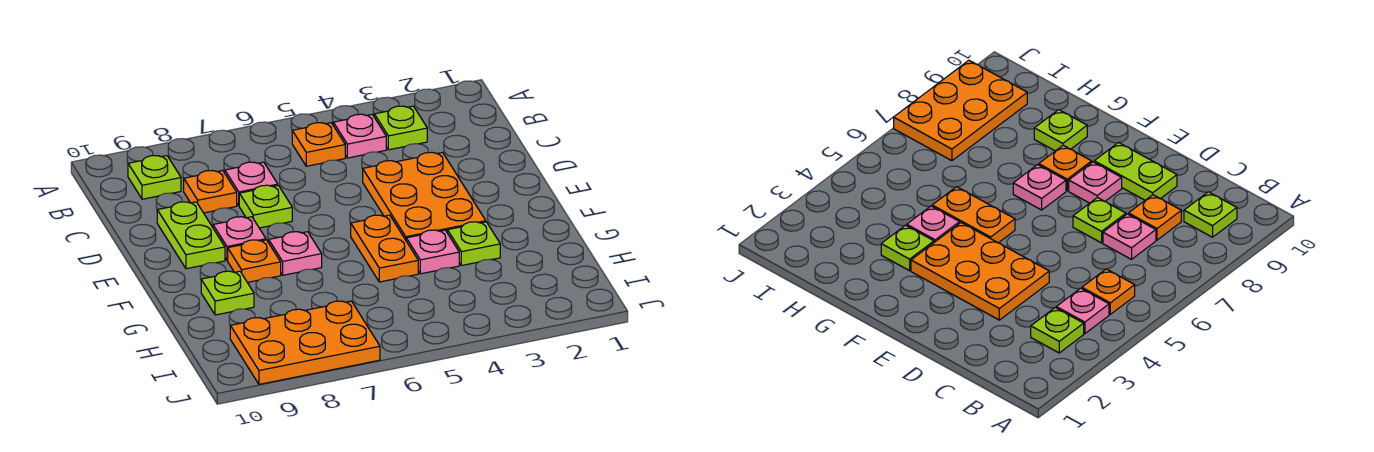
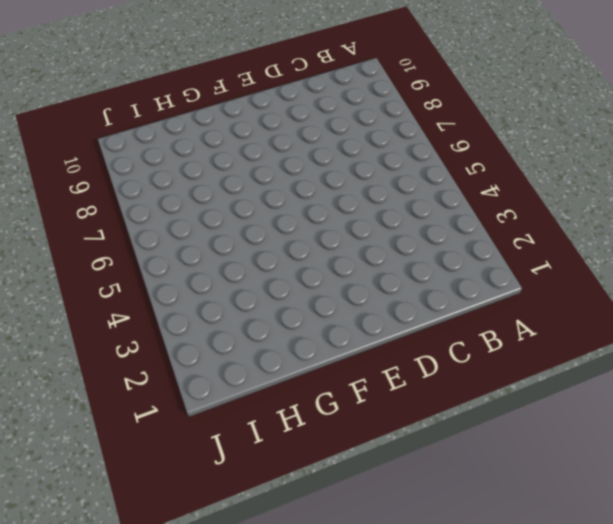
none -> lime plate B3 level 1
none -> pink plate B4 level 1
none -> orange plate B5 level 1

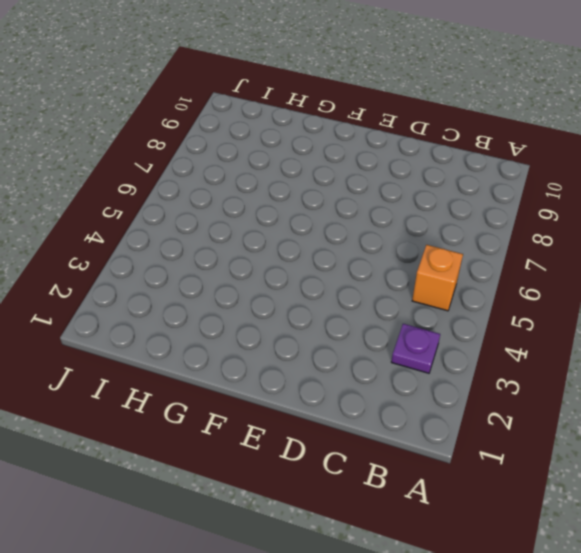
purple plate B3 level 1 -> lime plate B3 level 1
orange brick B5 level 1 -> orange plate B5 level 1
none -> pink plate B4 level 1
none -> lime plate B9 level 1
none -> pink plate C7 level 1

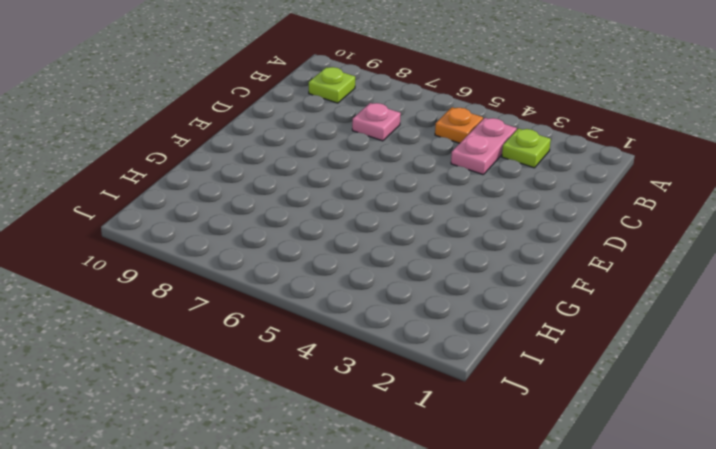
pink plate B4:C4 level 1 -> pink plate B4 level 1
none -> orange plate C8 level 1
none -> orange plate D3:F4 level 1
none -> lime plate D7 level 1

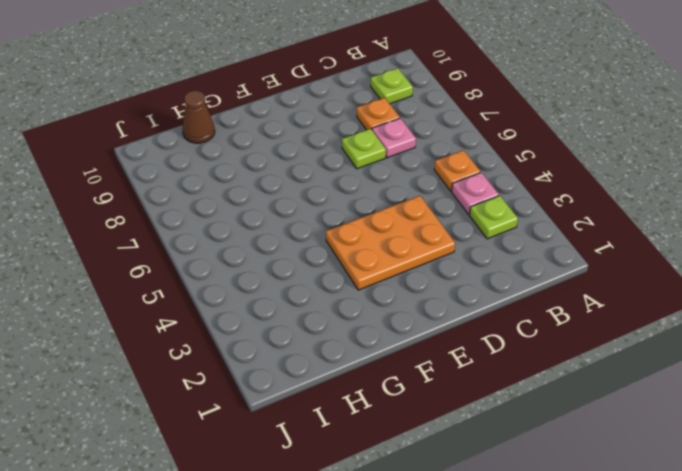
brown cone H10 level 1 -> none
none -> lime plate D9:E9 level 1
none -> pink plate E8 level 1
none -> orange plate F5:G5 level 1

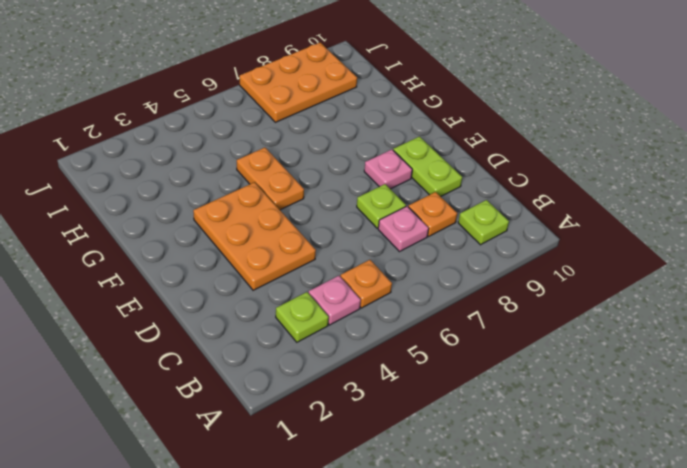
none -> pink plate F7 level 1
none -> orange plate F8 level 1
none -> lime plate G3 level 1

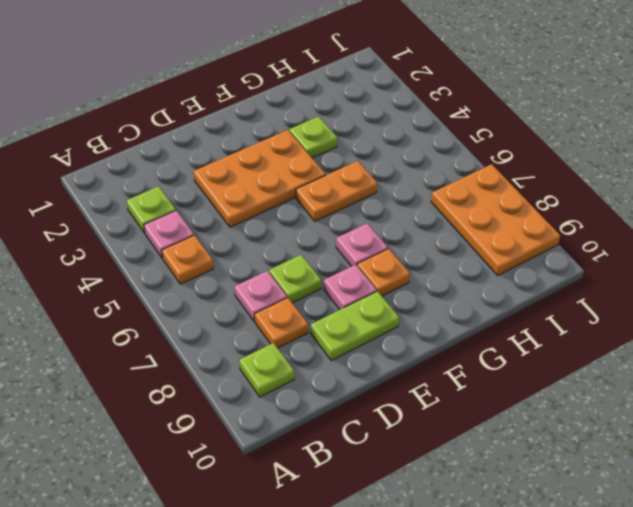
none -> pink plate G4 level 1
none -> lime plate G9 level 1

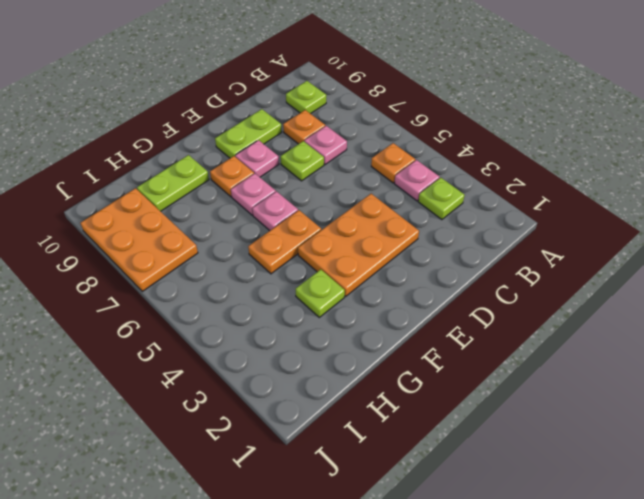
pink plate F6 level 1 -> pink plate G4 level 1
lime plate G9:H9 level 1 -> lime plate G9 level 1

